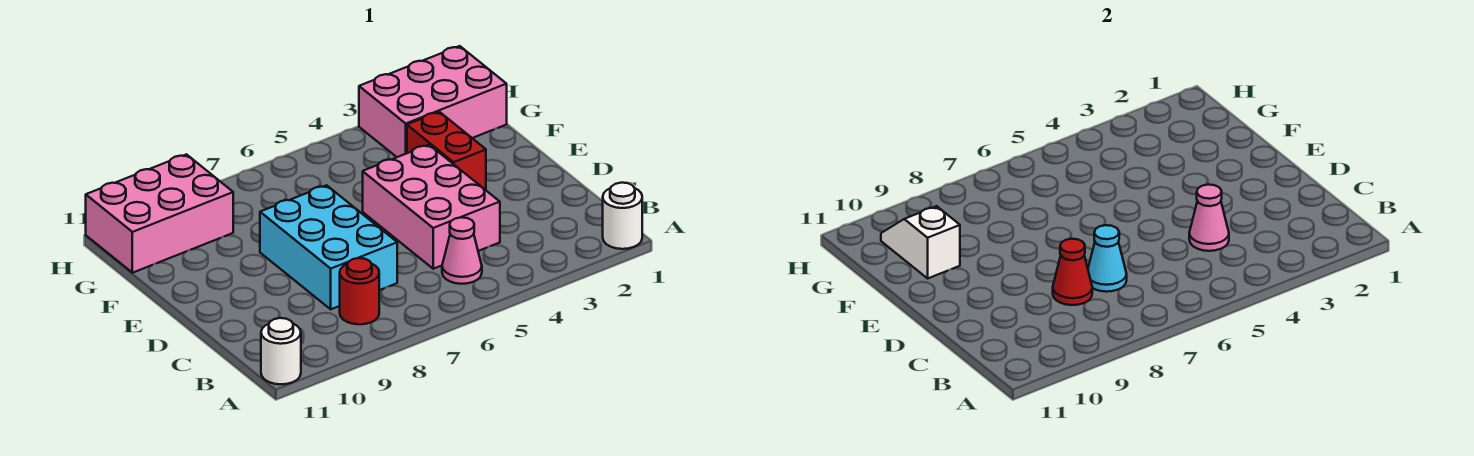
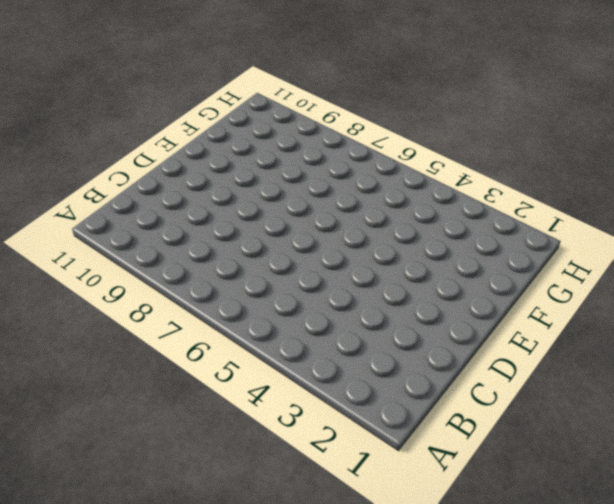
none -> white round brick A1 level 1
none -> white round brick A11 level 1
none -> pink cone B5 level 1

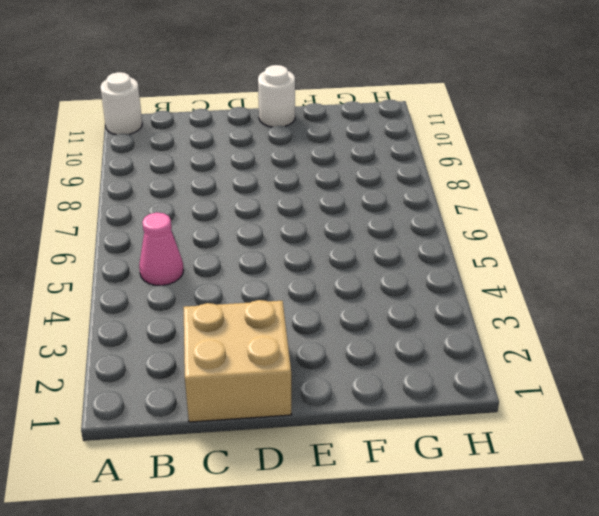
tan brick C1:D2 level 1 -> none
white round brick E11 level 1 -> white round brick A1 level 1
none -> red round brick B8 level 1
none -> pink brick C4:E5 level 1
none -> cyan brick C7:E8 level 1

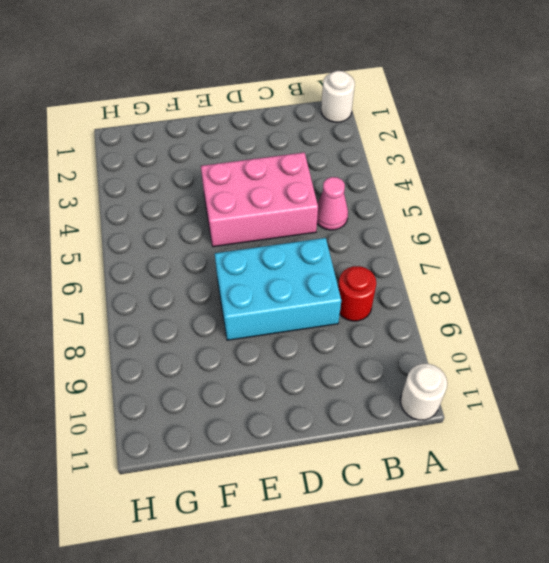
none -> red brick E3:F3 level 1
none -> pink brick G1:H3 level 1
none -> pink brick G9:H11 level 1

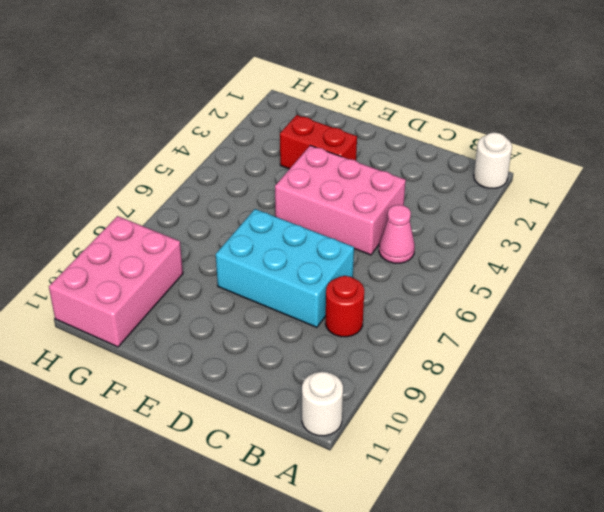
none -> pink brick G1:H3 level 1
none -> pink cone C4 level 2
none -> cyan cone C7 level 2

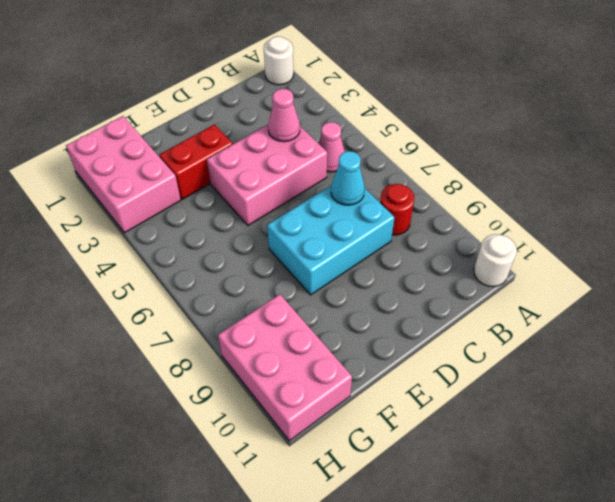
none -> red cone C8 level 2
none -> white slope F10:G10 level 2 top F

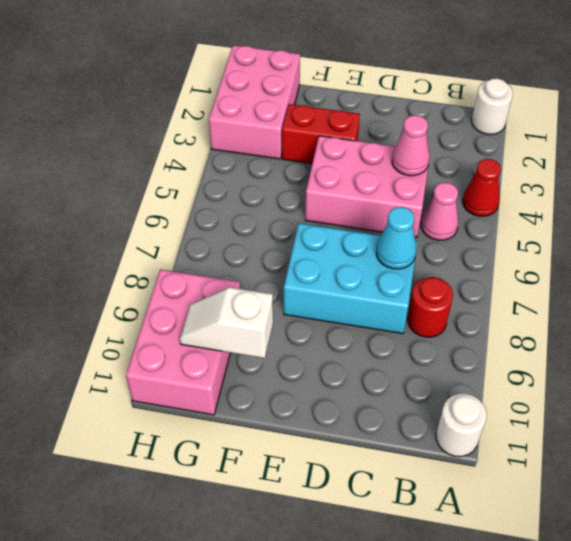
red cone A4 level 1 -> red cone C8 level 2

